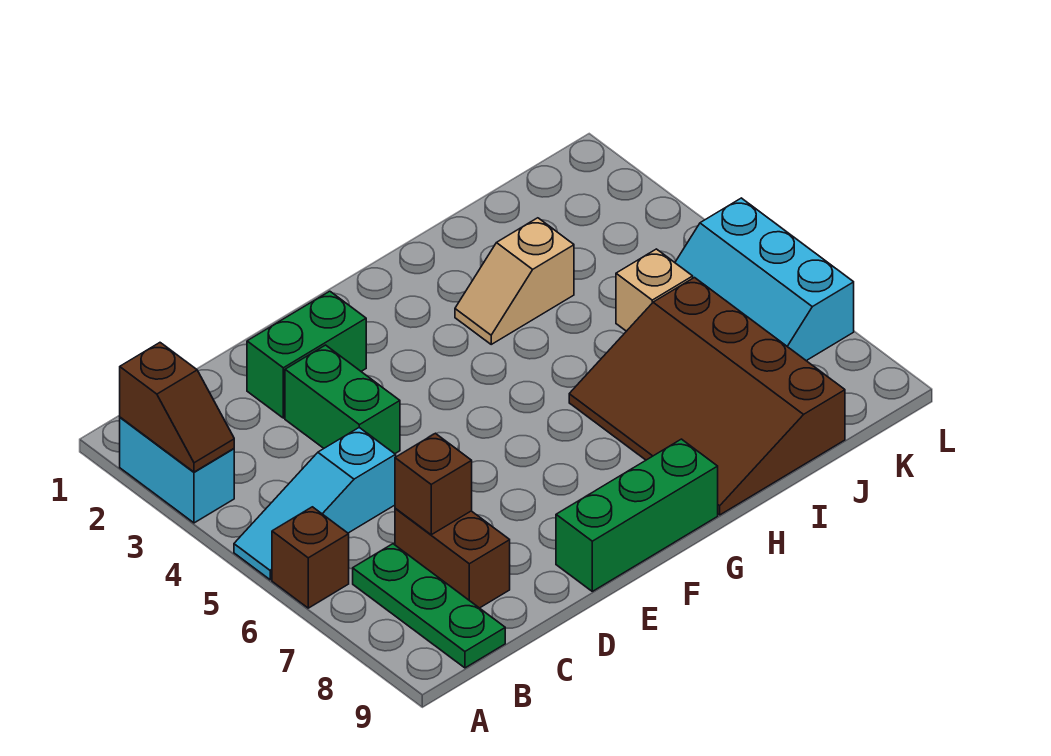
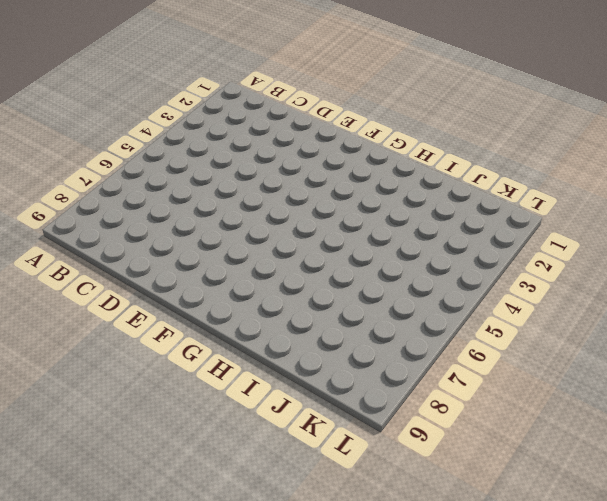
none -> cyan brick A2:A3 level 1
none -> cyan slope A5:C5 level 1 top C
none -> brown brick A6 level 1

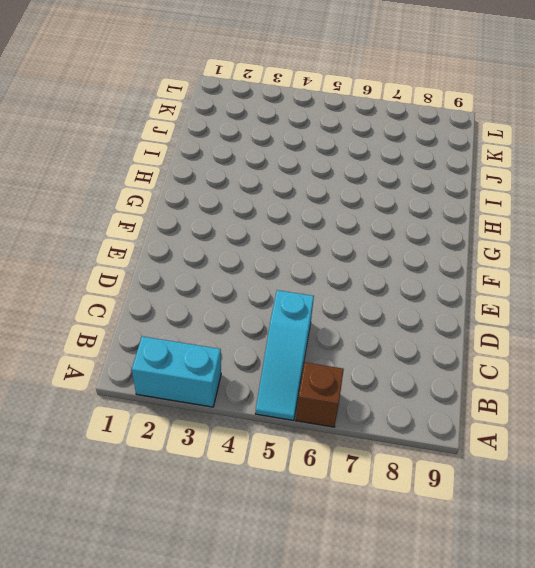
none -> green plate B7:B9 level 1
none -> brown brick C7:C8 level 1
none -> green brick D2:E2 level 1

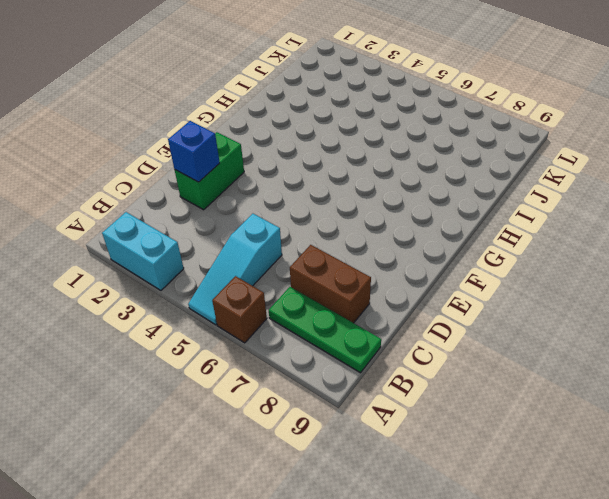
blue brick D2 level 2 -> none
none -> green brick D3:D4 level 1
none -> green brick E9:G9 level 1
none -> tan slope H3:I3 level 1 top I

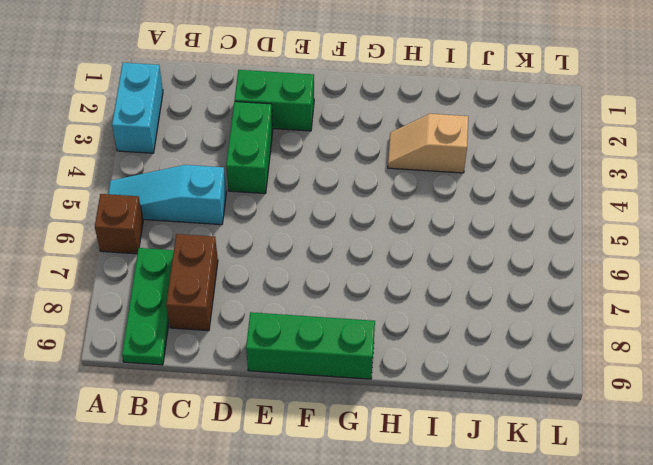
none -> brown slope H6:J9 level 1 top J
none -> tan brick J5 level 1
none -> cyan slope K5:L7 level 1 top L

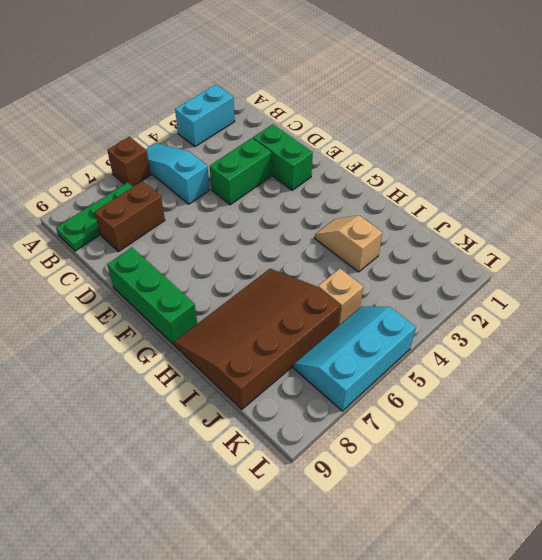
none -> brown slope A2:A3 level 2 top 2
none -> brown brick C7 level 2

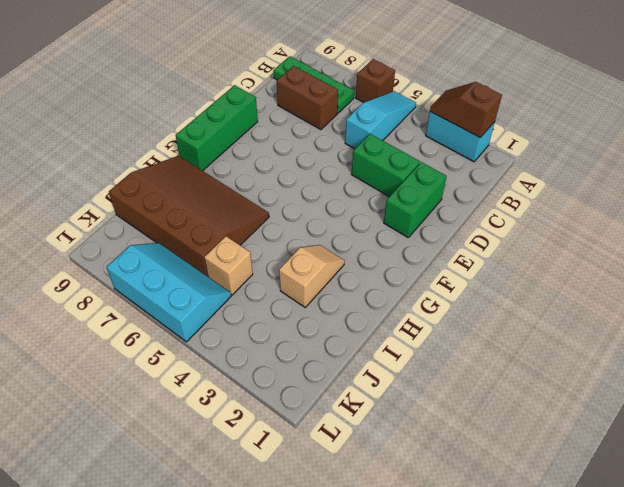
none -> brown brick C7 level 2

